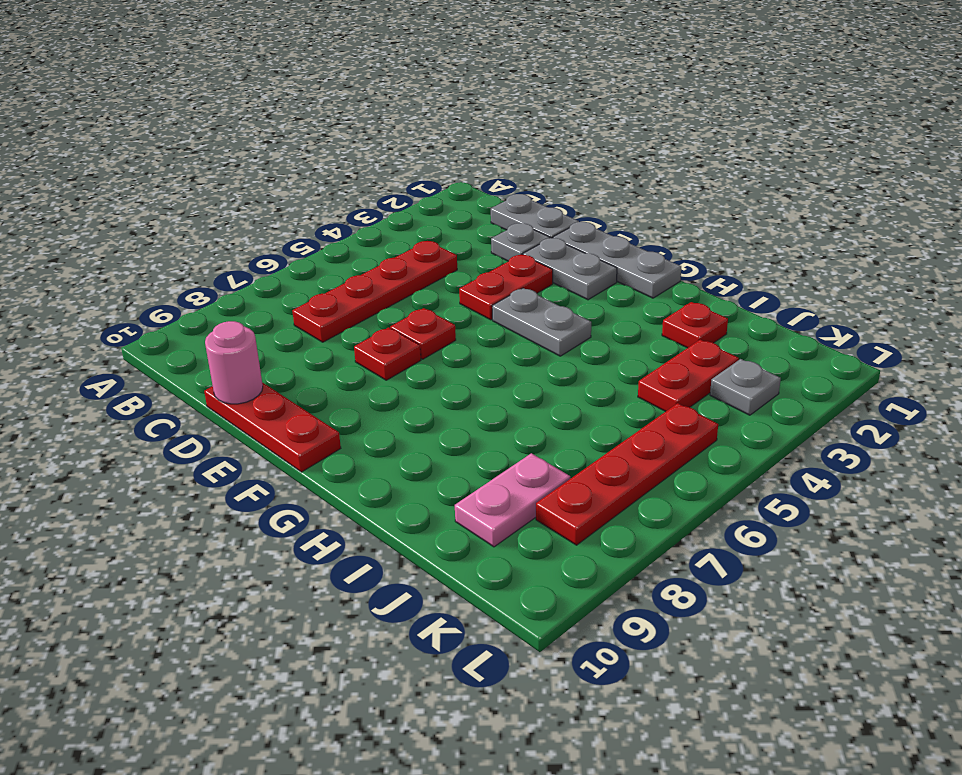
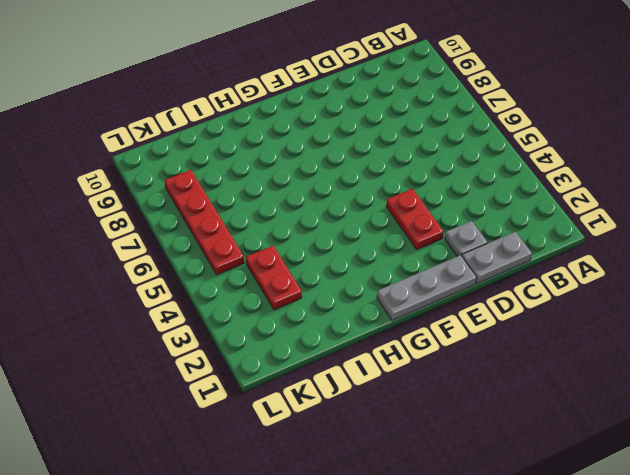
none -> red plate C4:C7 level 1
none -> red plate D10:F10 level 1
none -> grey plate E2:F2 level 1

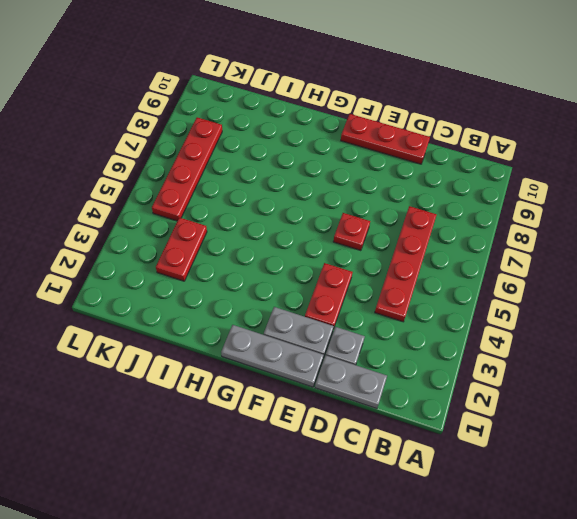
none -> red plate E7 level 1
none -> grey plate F4:G4 level 1
none -> red plate I2 level 1

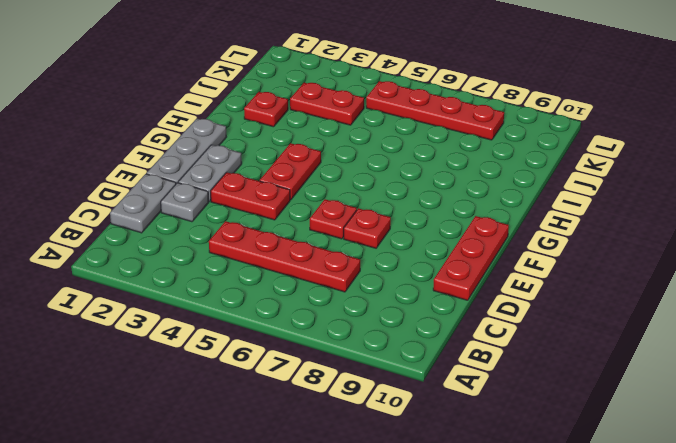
red plate F4:G4 level 1 -> grey plate F4:G4 level 1
none -> pink plate J8:J9 level 1
none -> grey plate K3 level 1
none -> pink round brick D10 level 2

